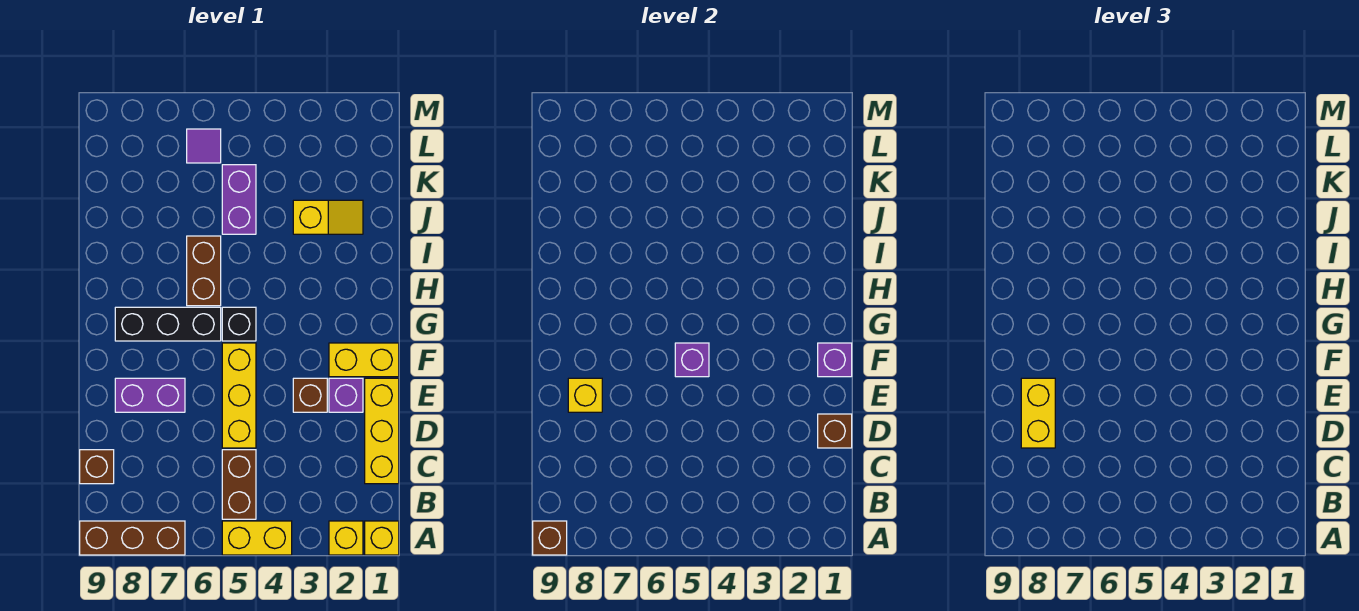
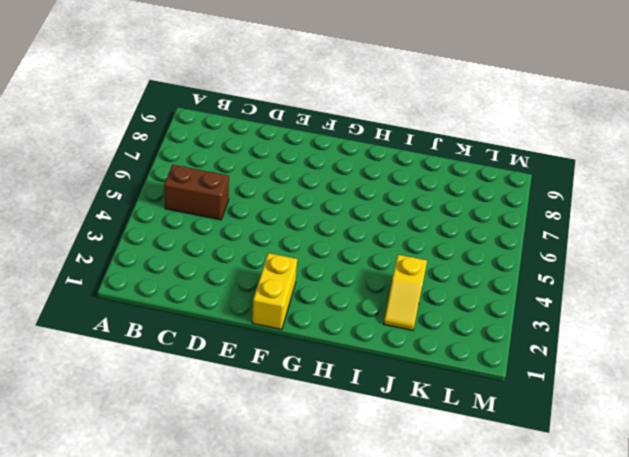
none -> yellow brick A1 level 1
none -> yellow brick A2 level 1
none -> yellow brick A4:A5 level 1

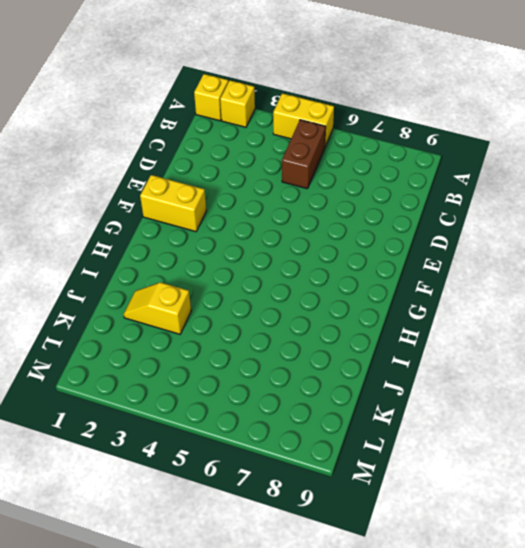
none -> brown brick A7:A9 level 1
none -> yellow brick C1:E1 level 1
none -> brown brick C9 level 1

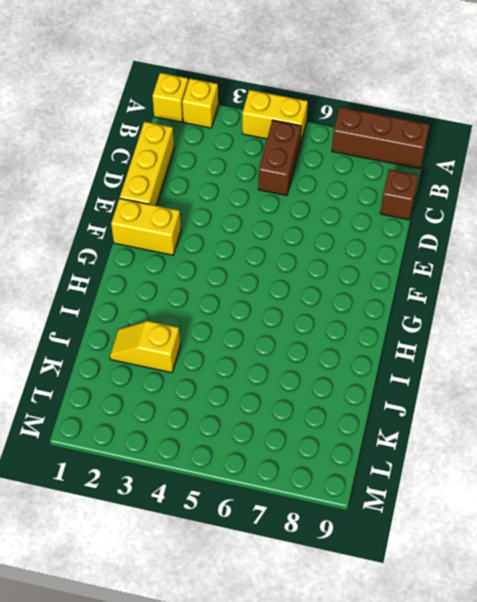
none -> yellow brick D5:F5 level 1
none -> purple brick E2 level 1
none -> brown brick E3 level 1

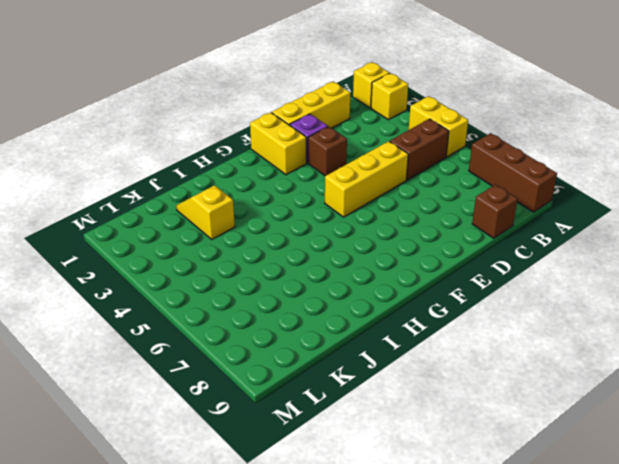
none -> purple brick E7:E8 level 1
none -> black brick G5 level 1
none -> black brick G6:G8 level 1

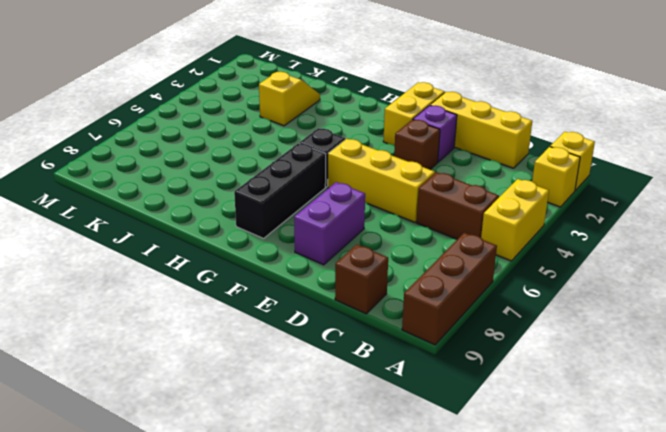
none -> brown brick H6:I6 level 1
none -> purple brick J5:K5 level 1
none -> purple tile L6 level 1

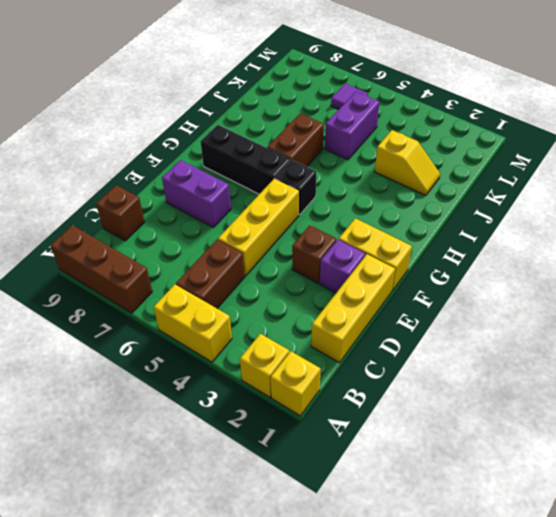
none -> brown brick A9 level 2
none -> brown brick D1 level 2
none -> yellow brick E8 level 2

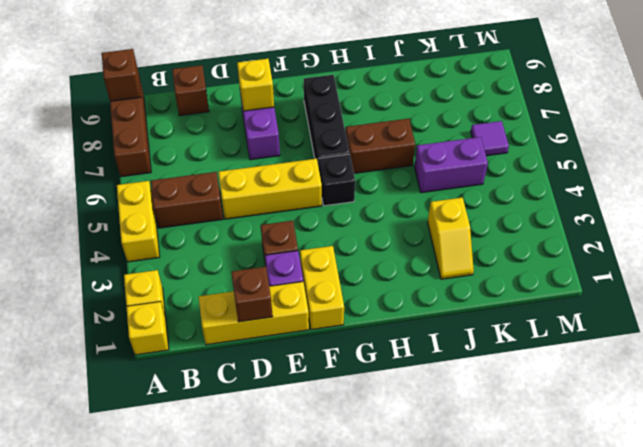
none -> purple brick F1 level 2
none -> purple brick F5 level 2
none -> yellow brick D8:E8 level 3

